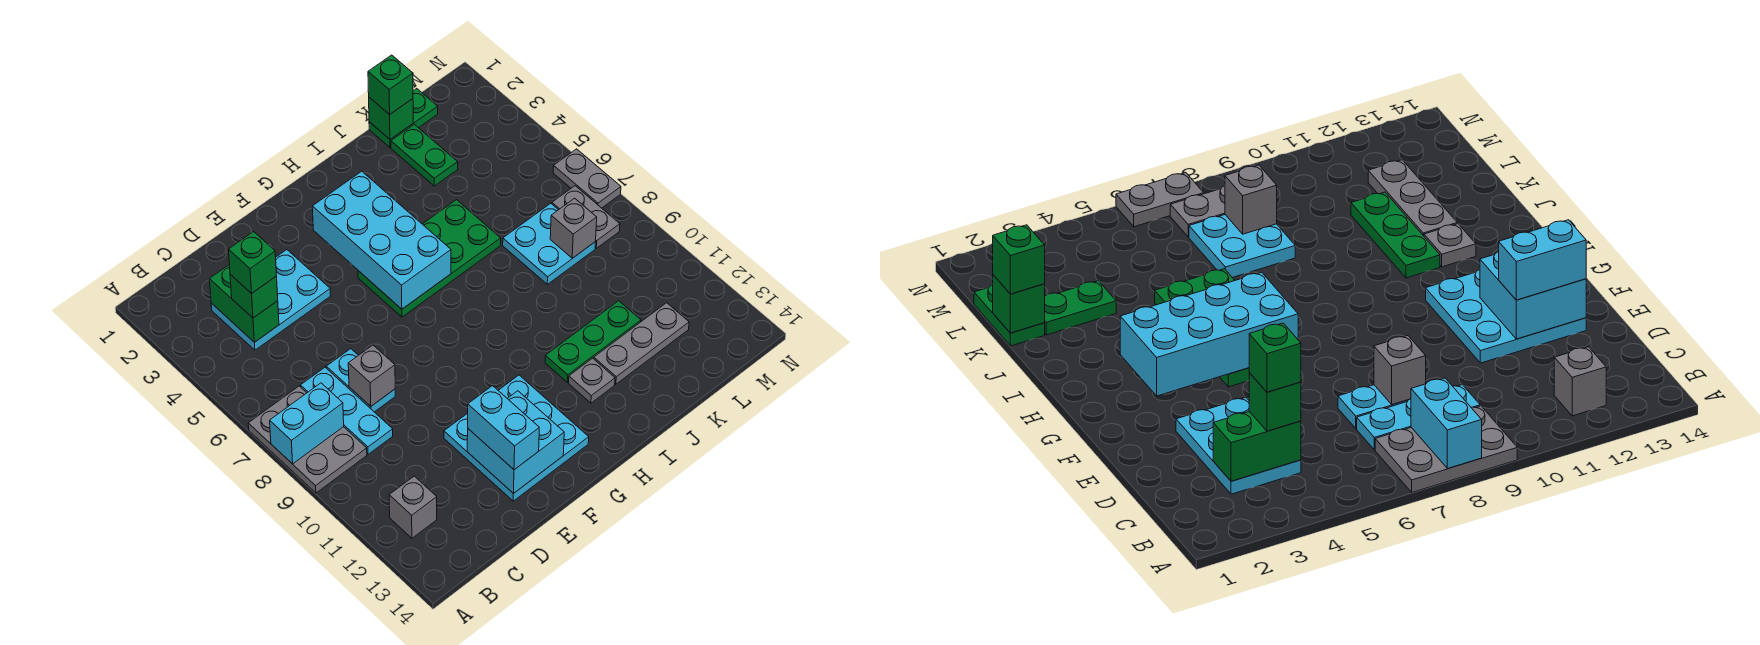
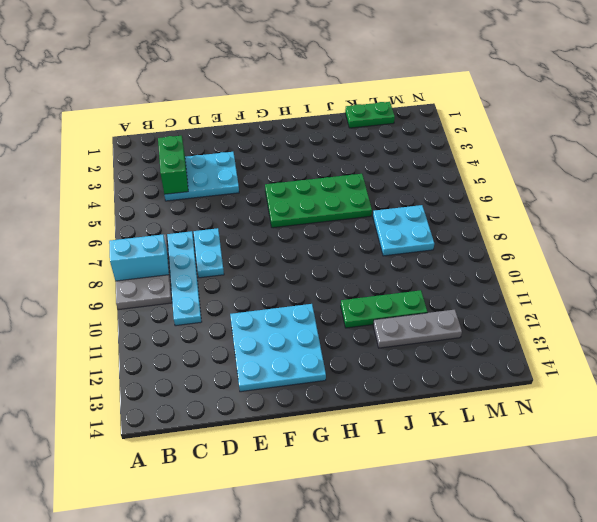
cyan plate C7:C10 level 1 -> cyan plate C7:C9 level 1
none -> grey brick B12 level 1
none -> grey plate I12 level 1
none -> green plate K2:K3 level 1

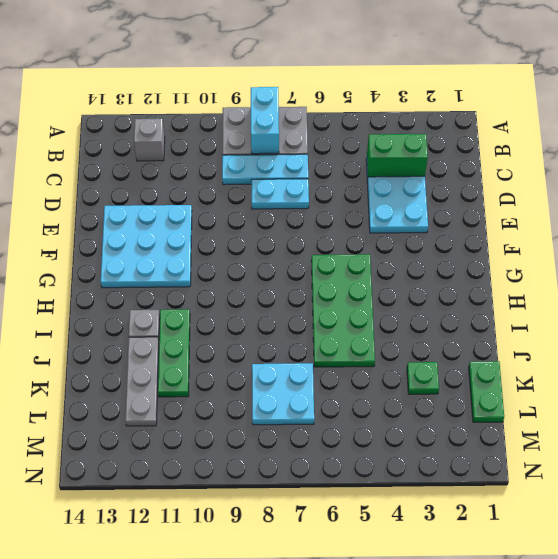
green plate K3 level 1 -> green plate K2:K3 level 1
none -> grey plate M7:M8 level 1
none -> grey plate N6:N7 level 1
none -> grey brick D8 level 2

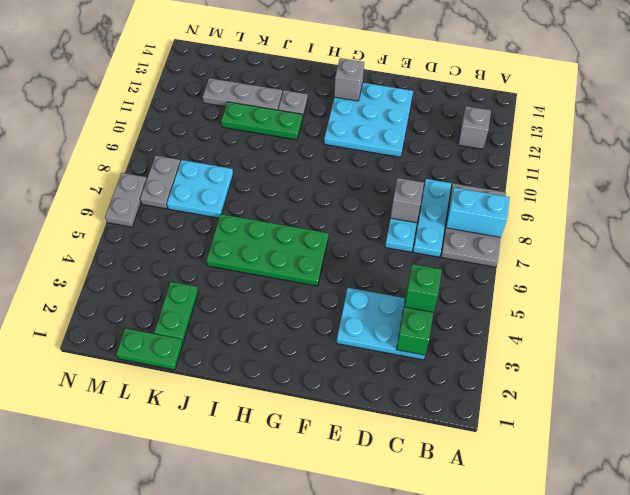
grey brick G13 level 2 -> grey brick L8 level 2
none -> cyan brick E12:F13 level 2
none -> cyan brick G3:H6 level 2
none -> green brick K1 level 2

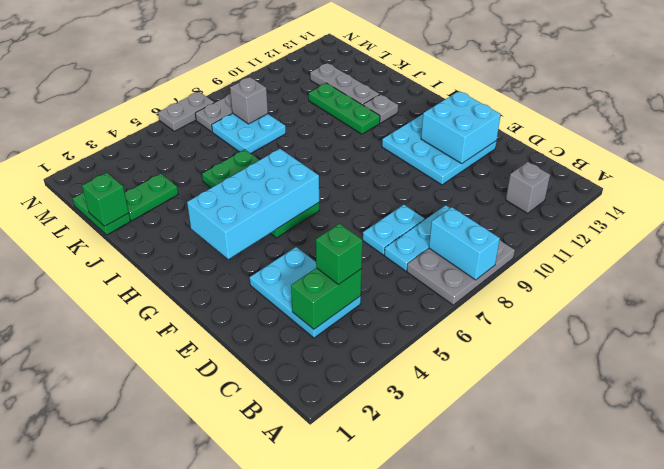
none -> grey brick D8 level 2
none -> cyan brick E12:E13 level 3
none -> green brick K1 level 3

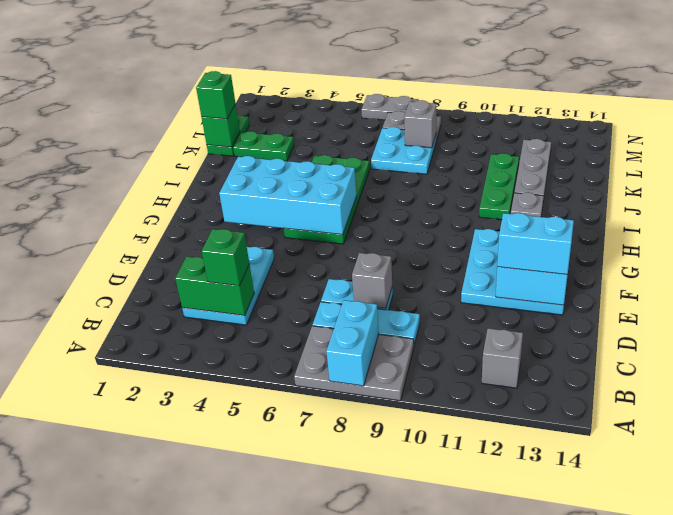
none -> green brick C4 level 4

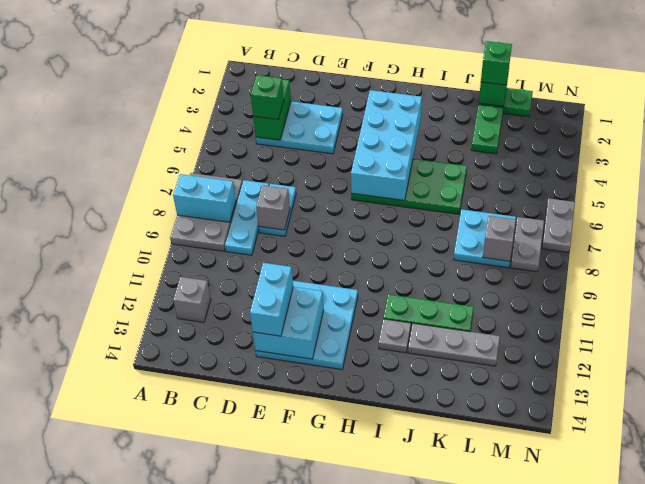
none -> green brick C4 level 4

